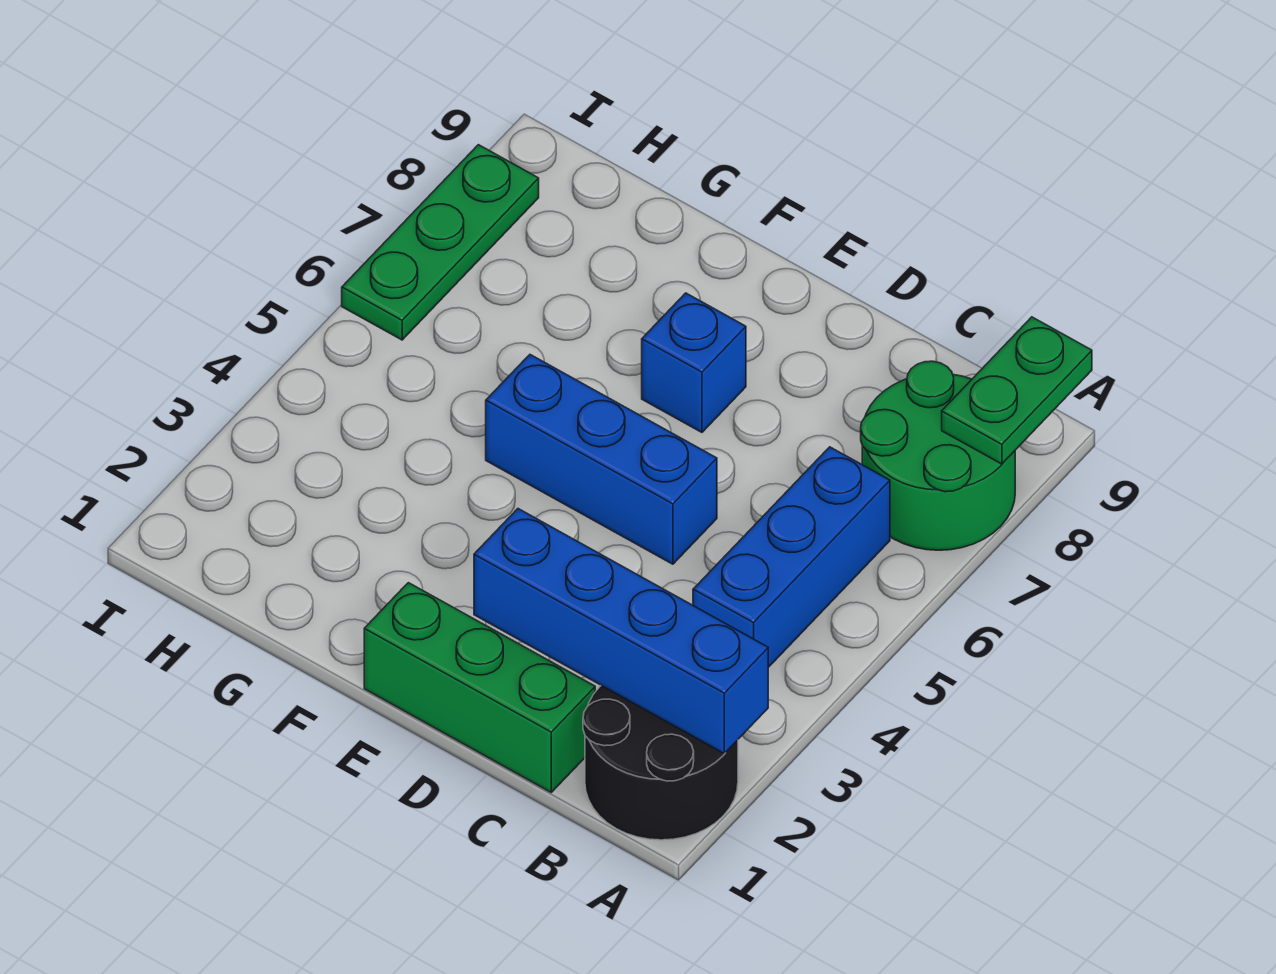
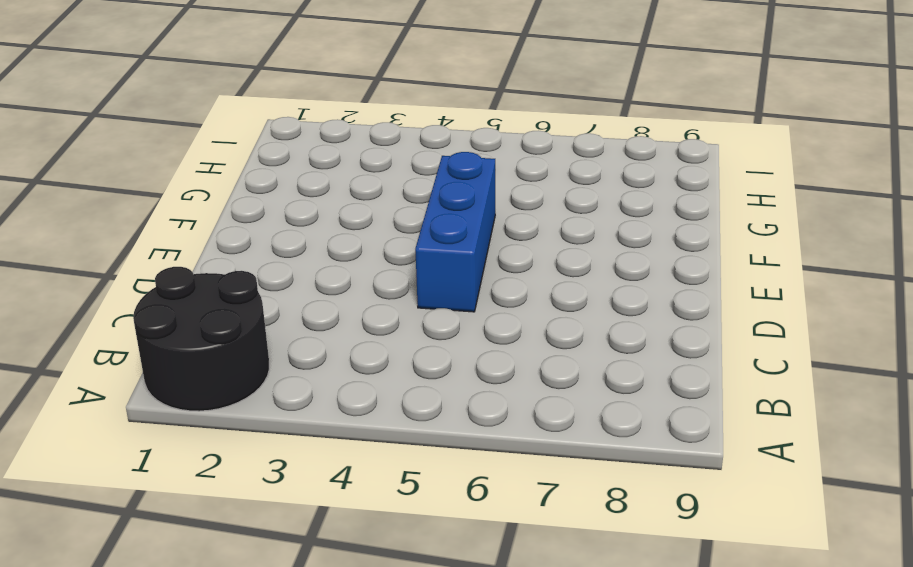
none -> green round brick A7:B8 level 1
none -> blue brick B4:B6 level 1

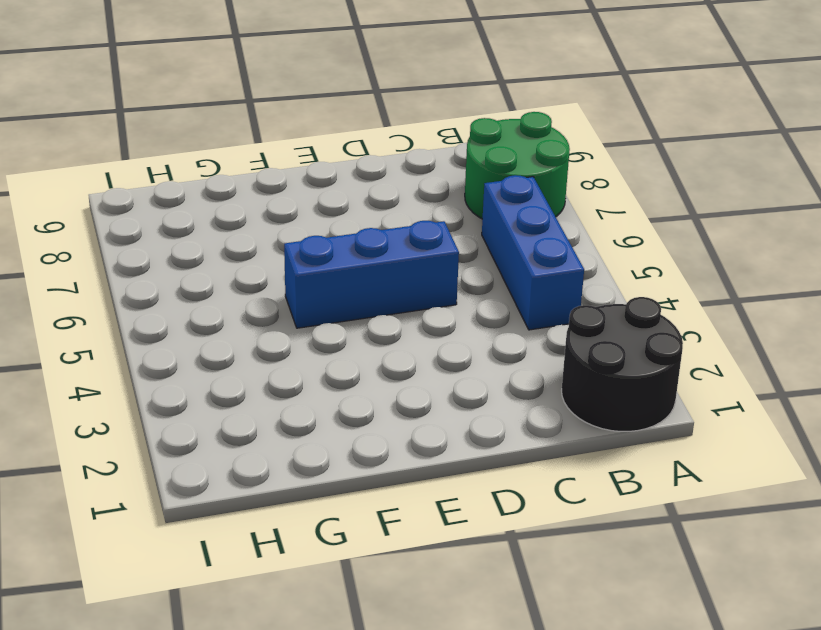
none -> green brick C1:E1 level 1
none -> blue brick E7 level 1

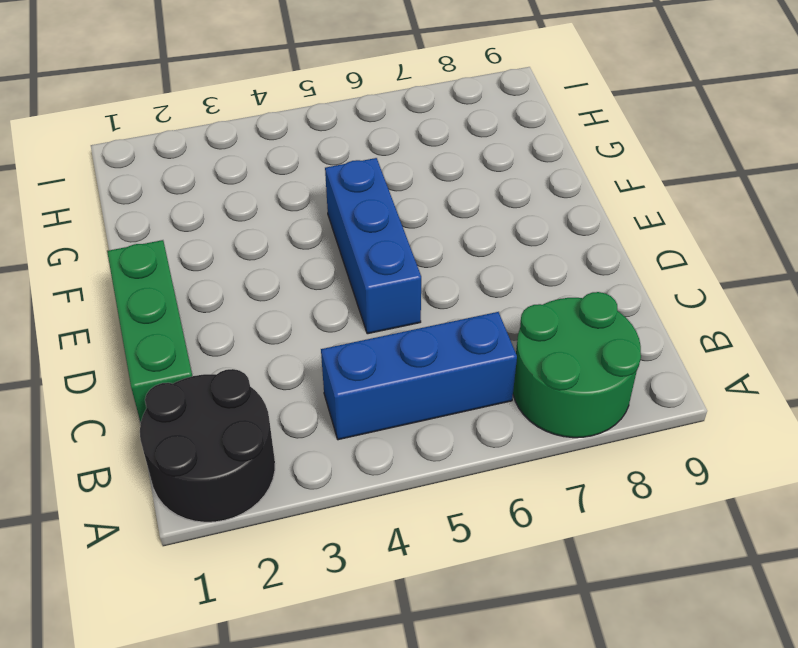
none -> blue brick E7 level 1
none -> green plate I6:I8 level 1

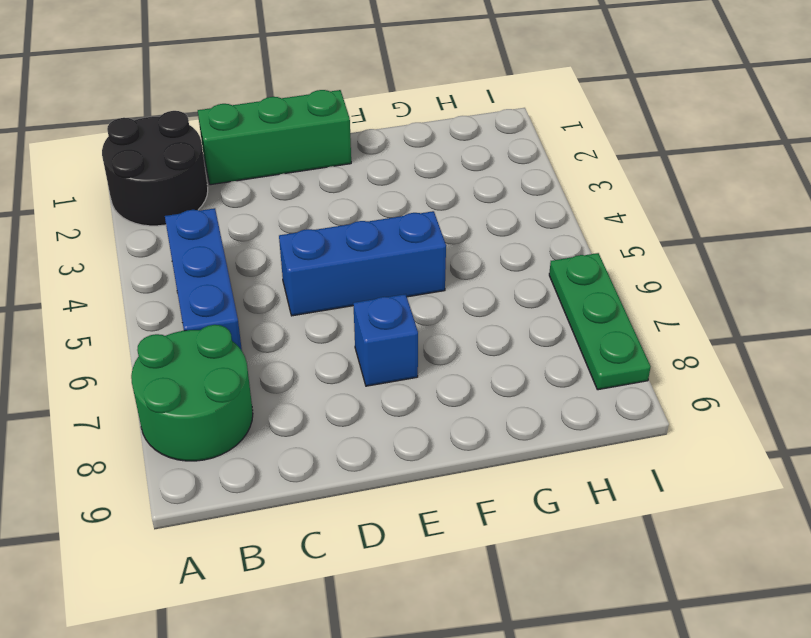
none -> blue brick A2:D2 level 2
none -> green plate A8:A9 level 2

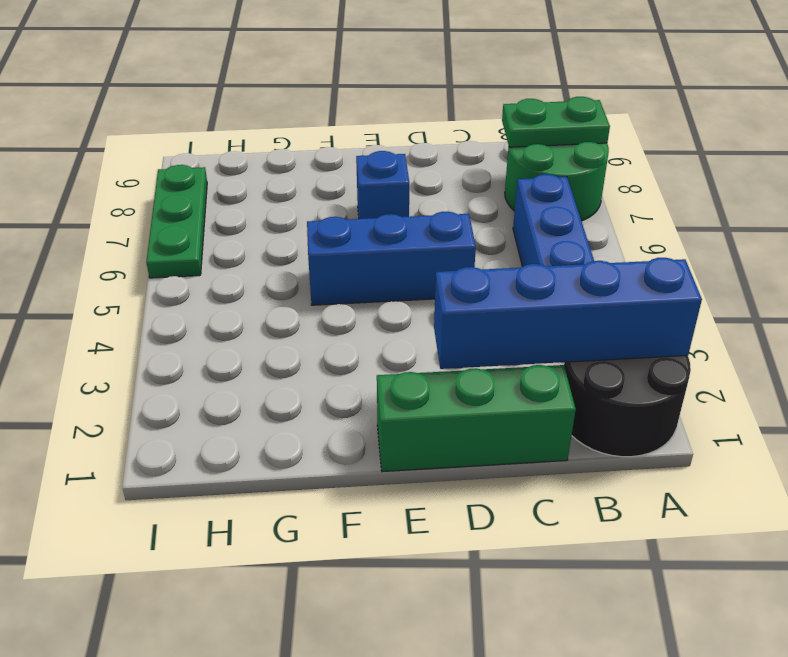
green plate A8:B8 level 2 -> green plate A8:A9 level 2

